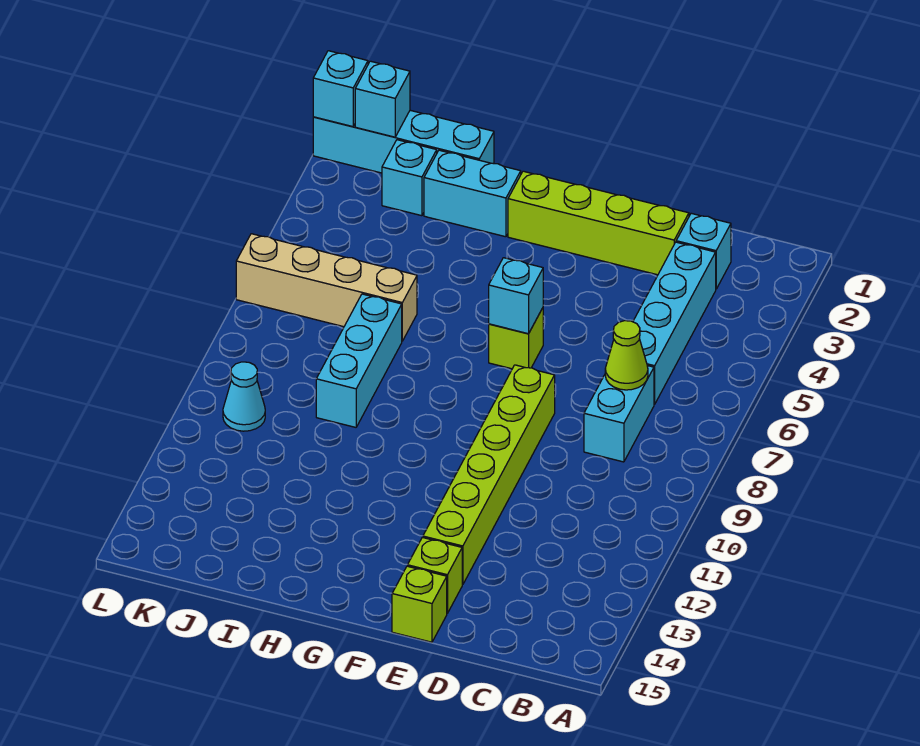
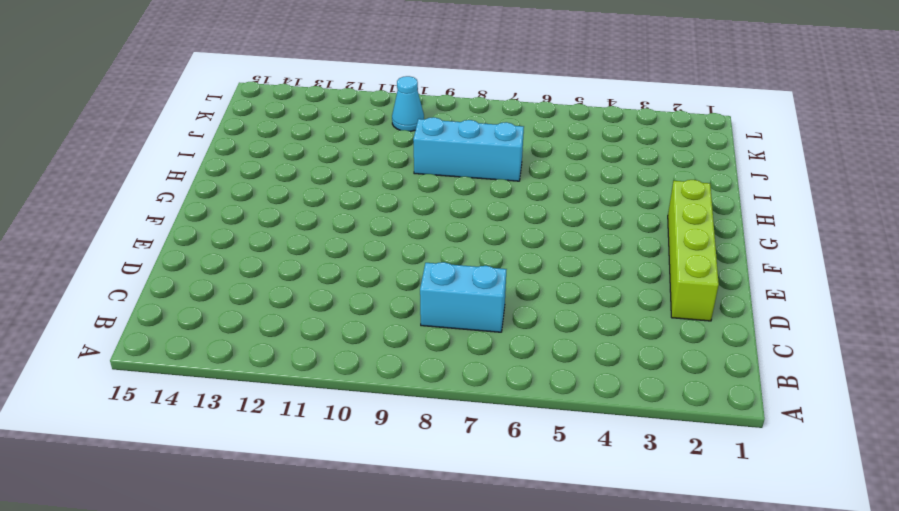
none -> cyan brick C2 level 1
none -> cyan brick C3:C6 level 1
none -> lime brick E8:E13 level 1

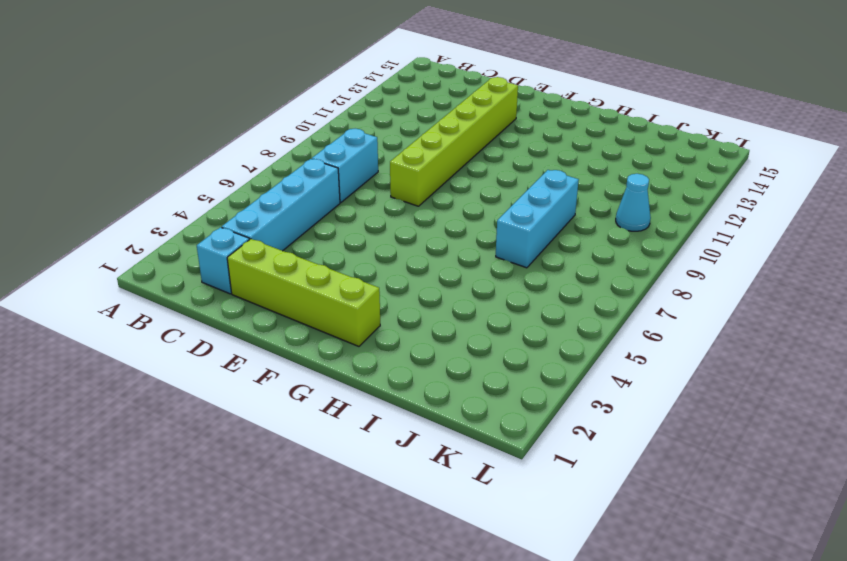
none -> lime brick E14 level 1
none -> lime brick E15 level 1
none -> lime brick F6 level 1

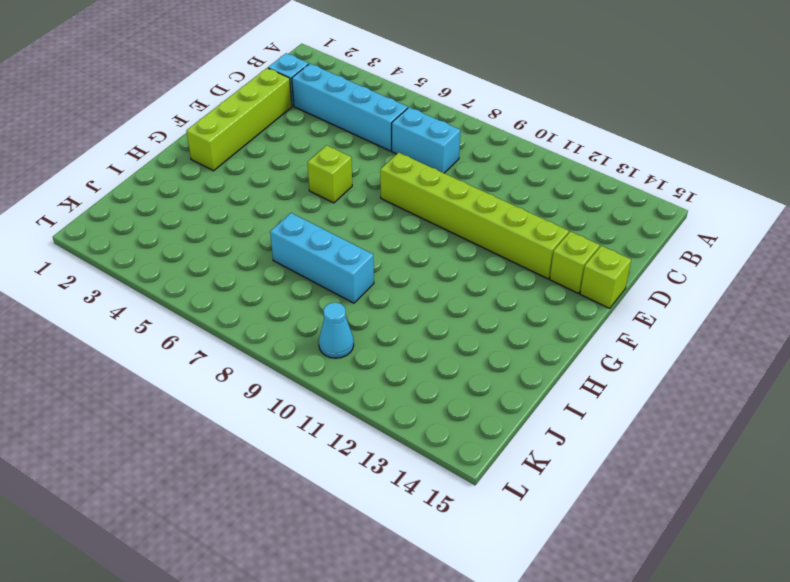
none -> cyan brick H2:I2 level 1
none -> cyan brick I1:L1 level 1
none -> tan brick I6:L6 level 1

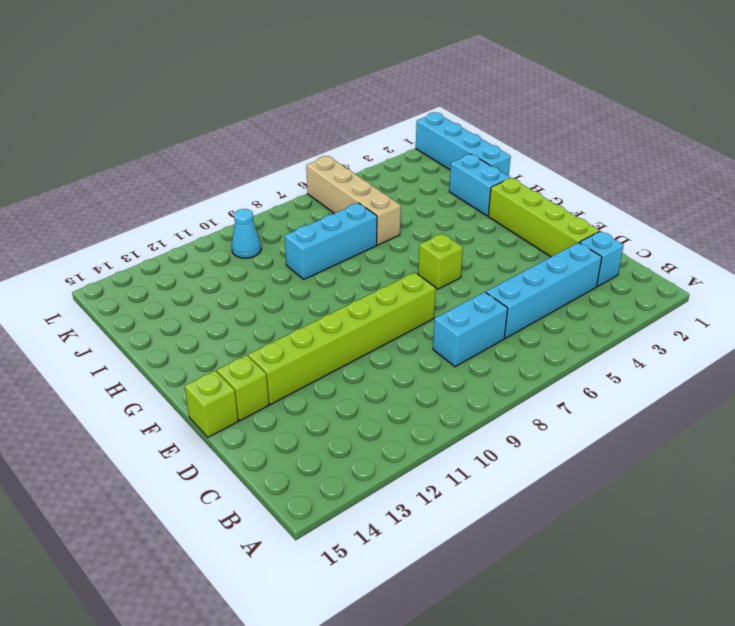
none -> cyan brick J2 level 1
none -> lime cone C7 level 2
none -> cyan brick F6 level 2

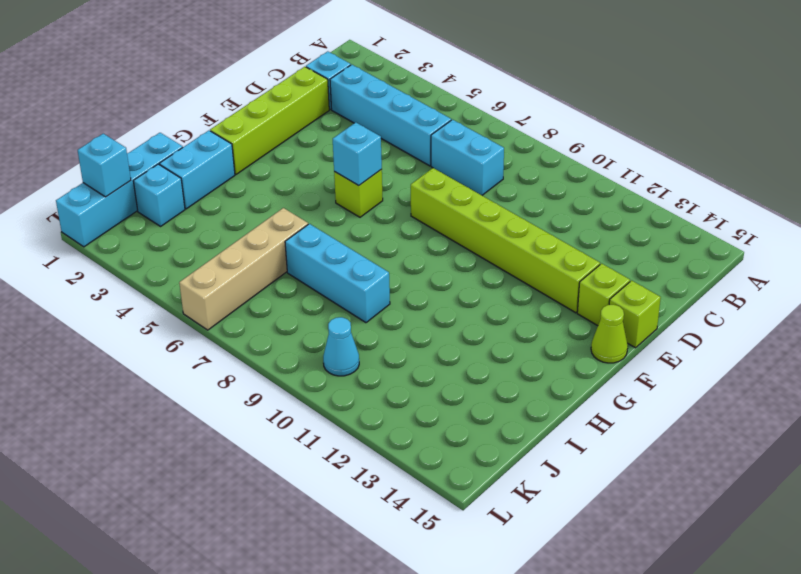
lime cone F15 level 1 -> lime cone C7 level 2
none -> cyan brick L1 level 2

